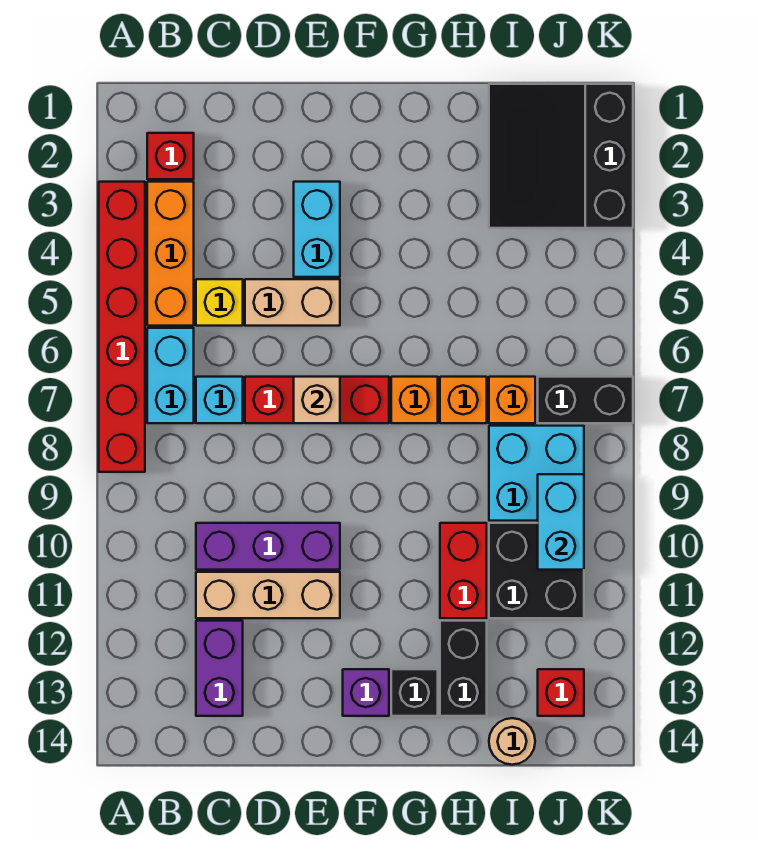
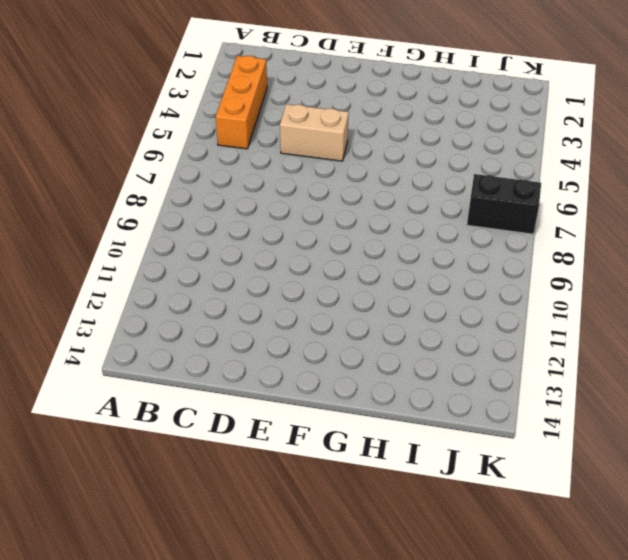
none -> red brick A3:A8 level 1
none -> red brick B2 level 1
none -> cyan brick B6:B7 level 1

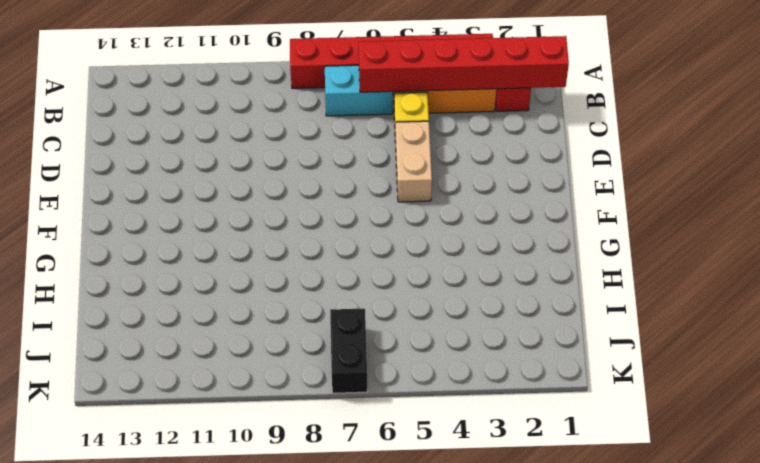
red brick B1:B6 level 2 -> none
none -> cyan brick C7 level 1
none -> purple brick C10:E10 level 1
none -> tan brick C11:E11 level 1

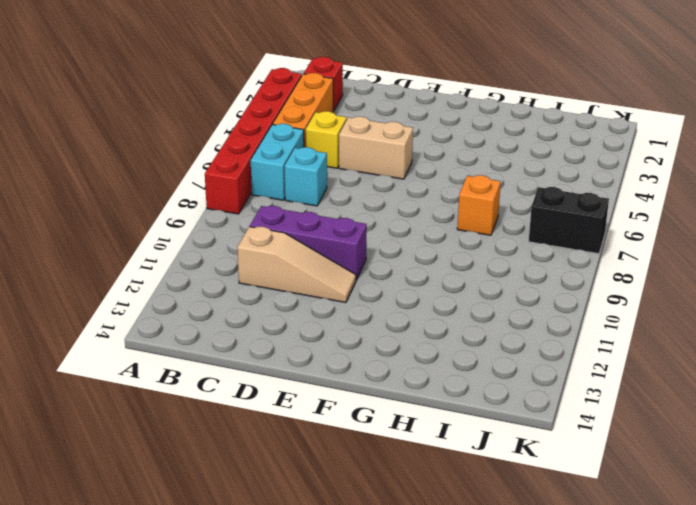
tan slope C11:E11 level 1 top C -> tan brick C11:E11 level 1
none -> purple brick C12:C13 level 1
none -> red brick D7:F7 level 1
none -> cyan brick E3:E4 level 1

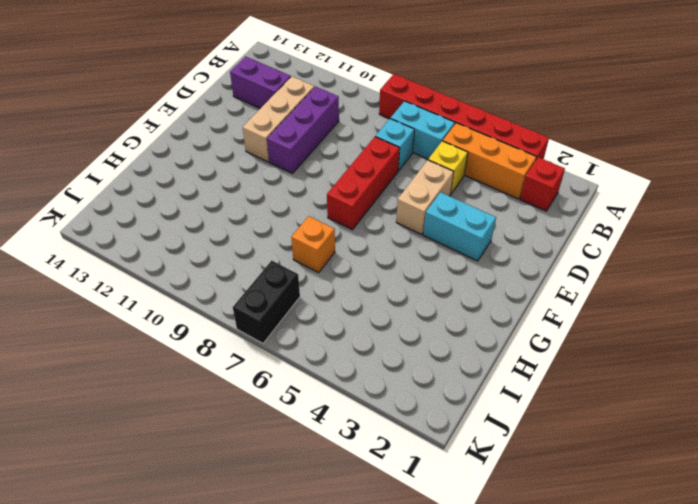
none -> purple brick F13 level 1
none -> orange brick G7 level 1
none -> black brick G13 level 1

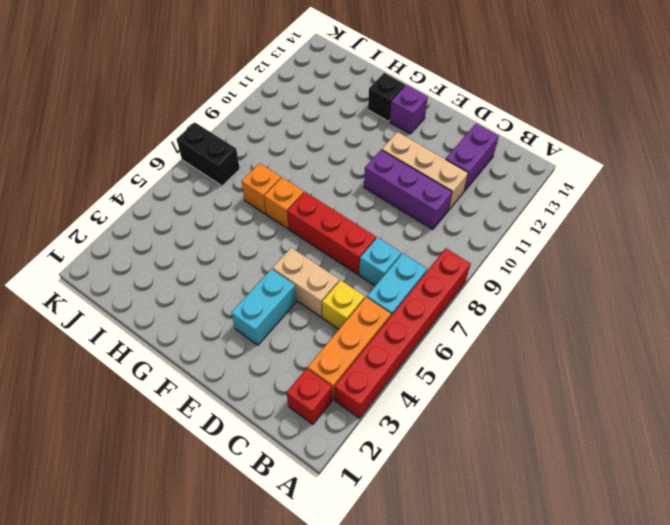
none -> red brick H10:H11 level 1
none -> black brick H12:H13 level 1
none -> black slope I1:K3 level 1 top K

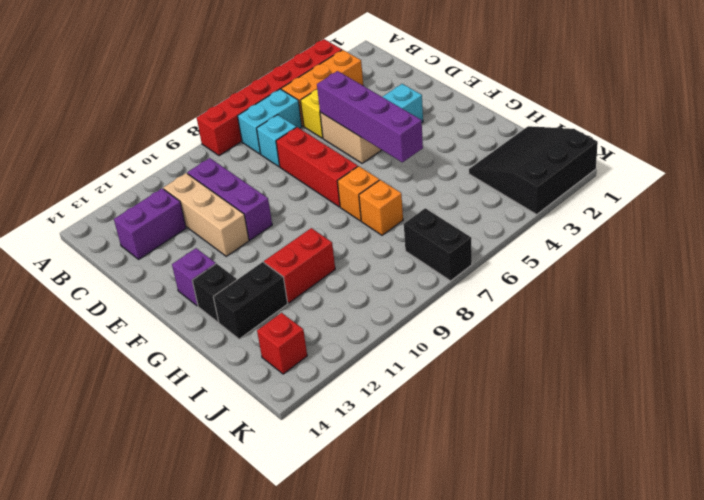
purple brick D5:G5 level 2 -> none
none -> red brick B2 level 1
none -> orange brick I7 level 1
none -> cyan brick I8:J9 level 1

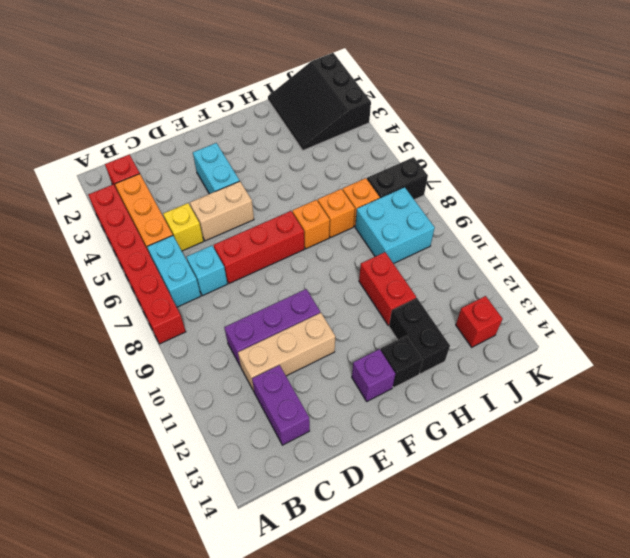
none -> black brick I10:J11 level 1
none -> tan round brick I14 level 1
none -> tan brick E7 level 2

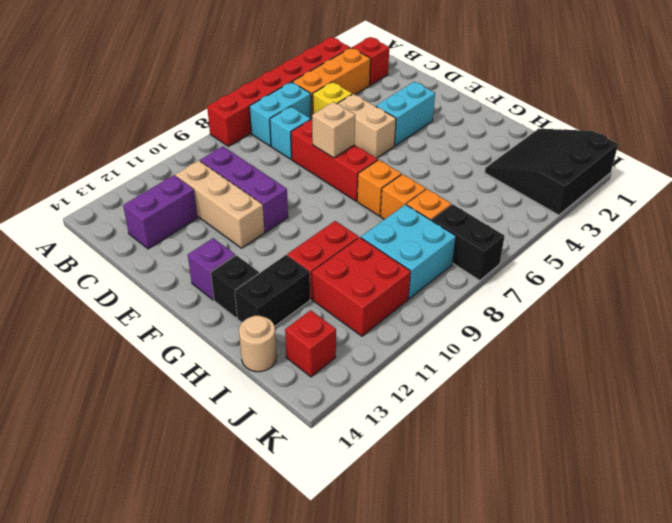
red brick I10:J11 level 1 -> black brick I10:J11 level 1
none -> cyan brick J9:J10 level 2

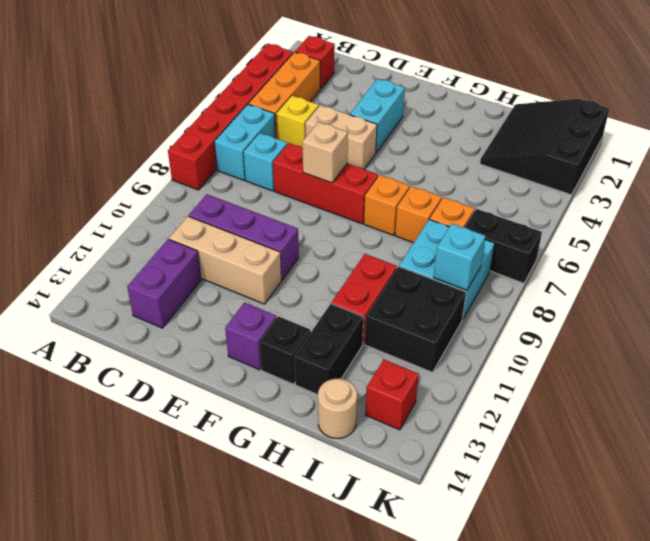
cyan brick J9 level 2 -> cyan brick J9:J10 level 2

